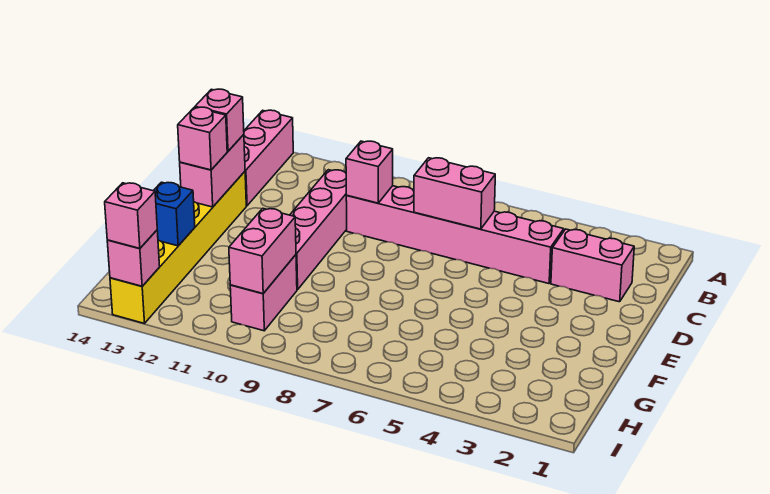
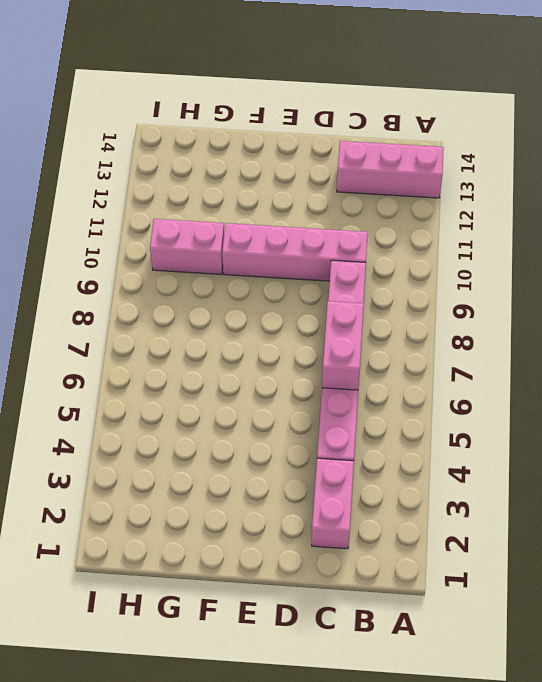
none -> yellow brick D13:I13 level 1
none -> pink brick C9 level 2
none -> pink brick D13:E13 level 2

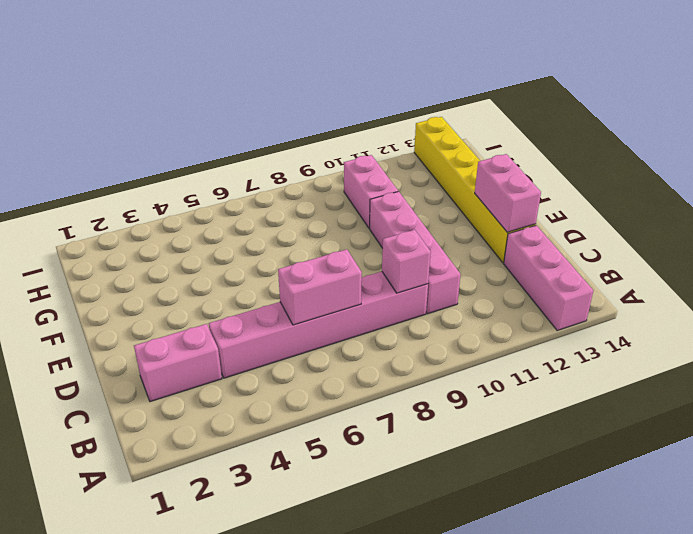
none -> pink brick G10:H10 level 2
none -> blue brick G13 level 2
none -> pink brick I13 level 2

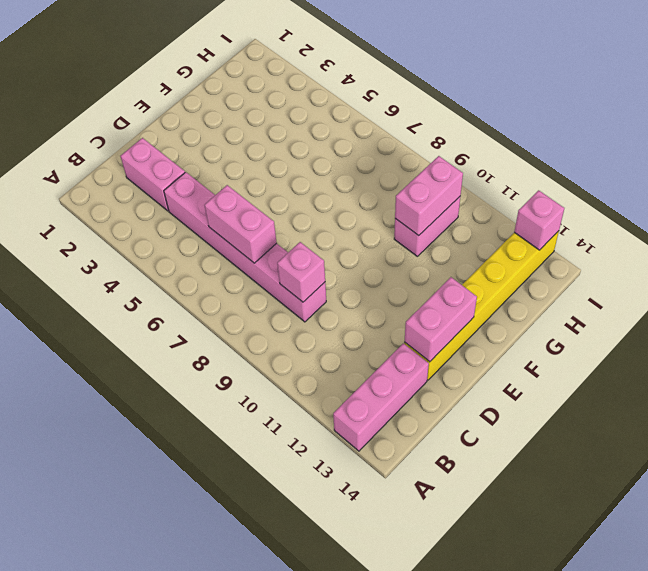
none -> pink brick C10:F10 level 1
none -> blue brick G13 level 2
none -> pink brick D13 level 3

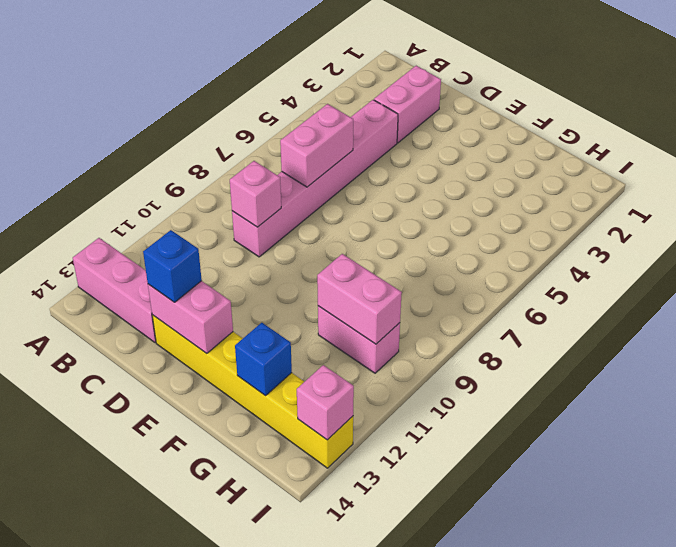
blue brick D13 level 3 -> pink brick D13 level 3
none -> pink brick C10:F10 level 1
none -> pink brick E13 level 3
none -> pink brick I13 level 3

